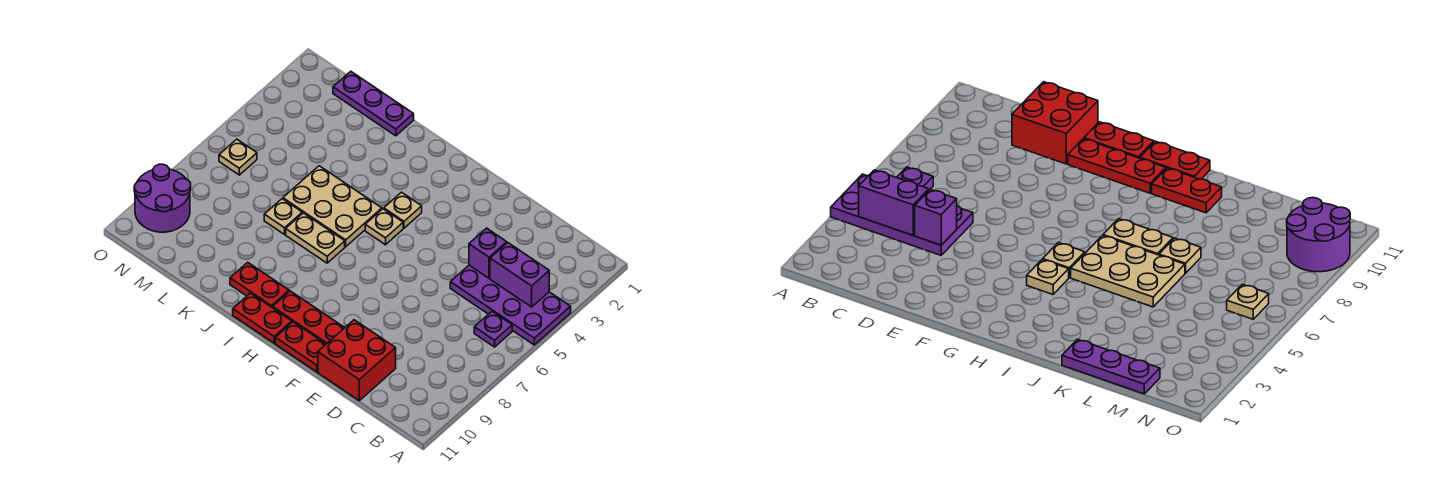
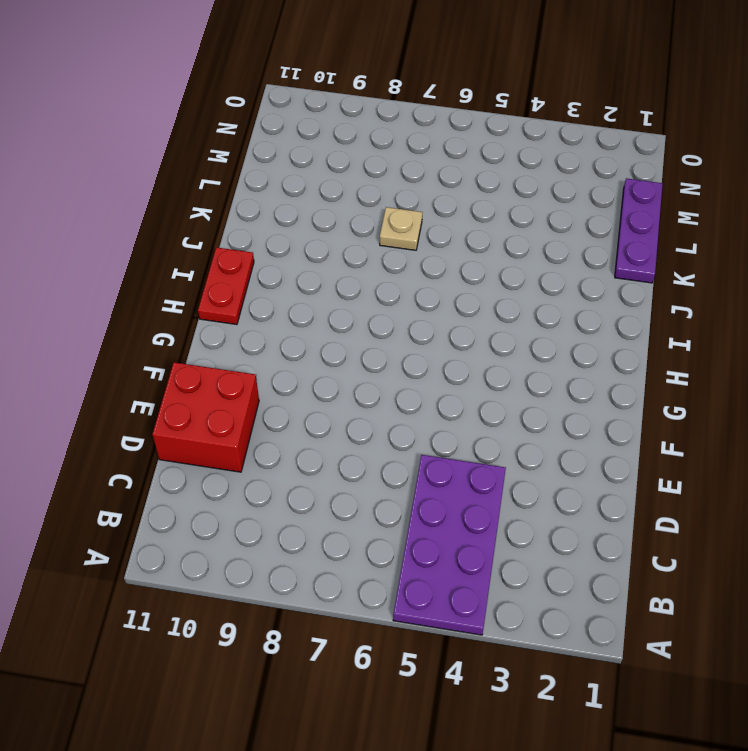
none -> purple plate B6 level 1
none -> red plate F10:H10 level 1
none -> red plate F11:G11 level 1

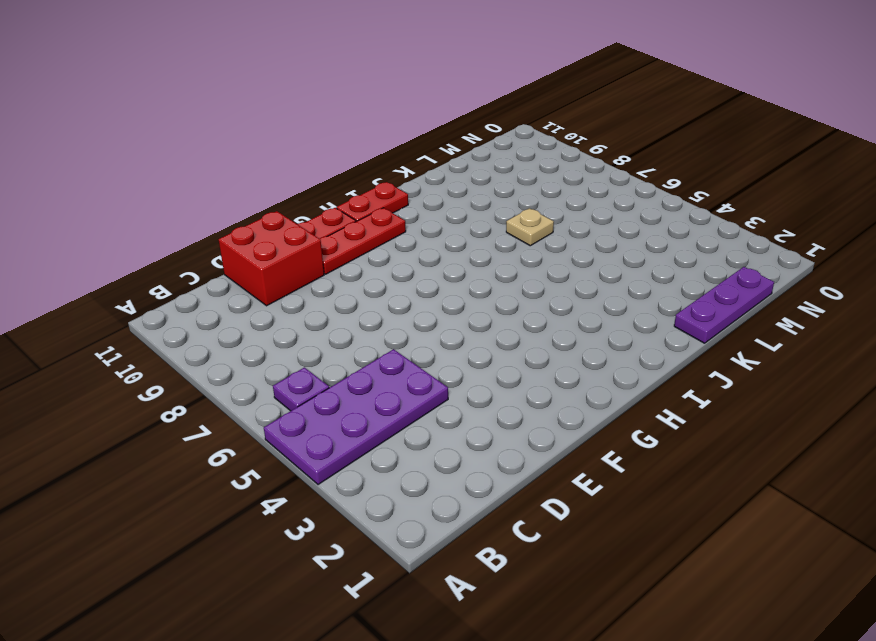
none -> tan plate H4 level 1
none -> tan plate H5 level 1
none -> tan plate I5:K6 level 1

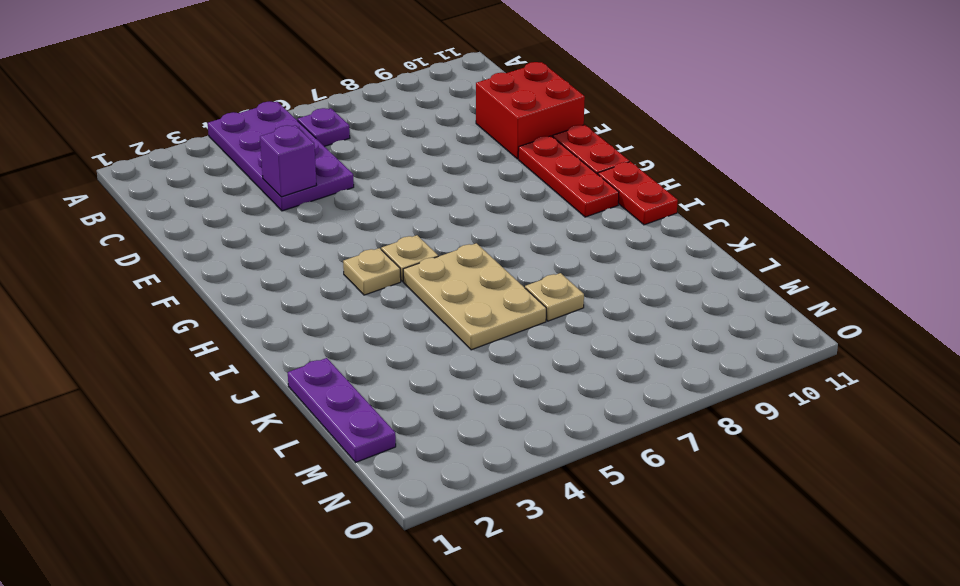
none -> tan plate I7:J7 level 1
none -> red plate I10:J10 level 1
none -> tan plate N6 level 1

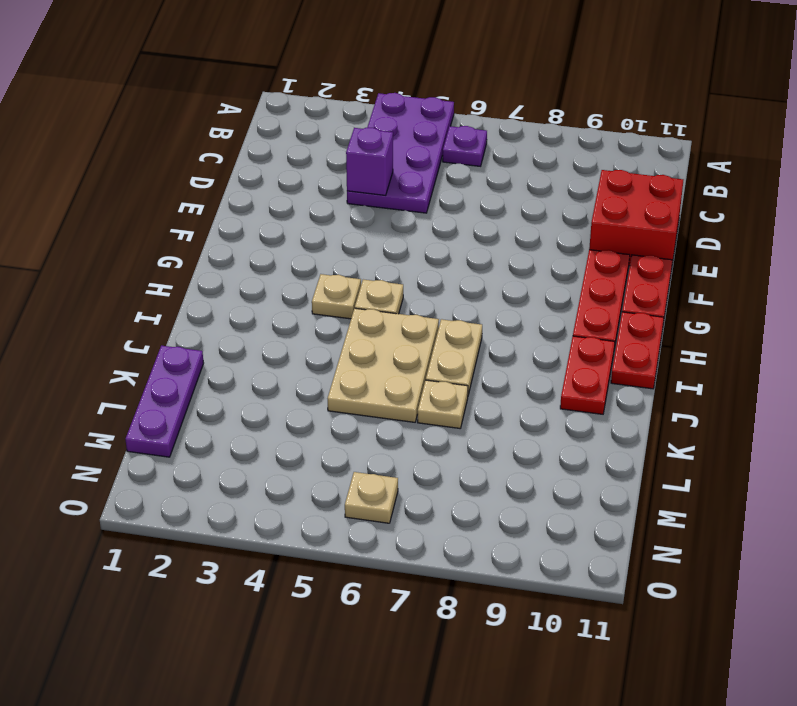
none -> purple round brick N9:O10 level 1
none -> purple brick B4:C4 level 2

